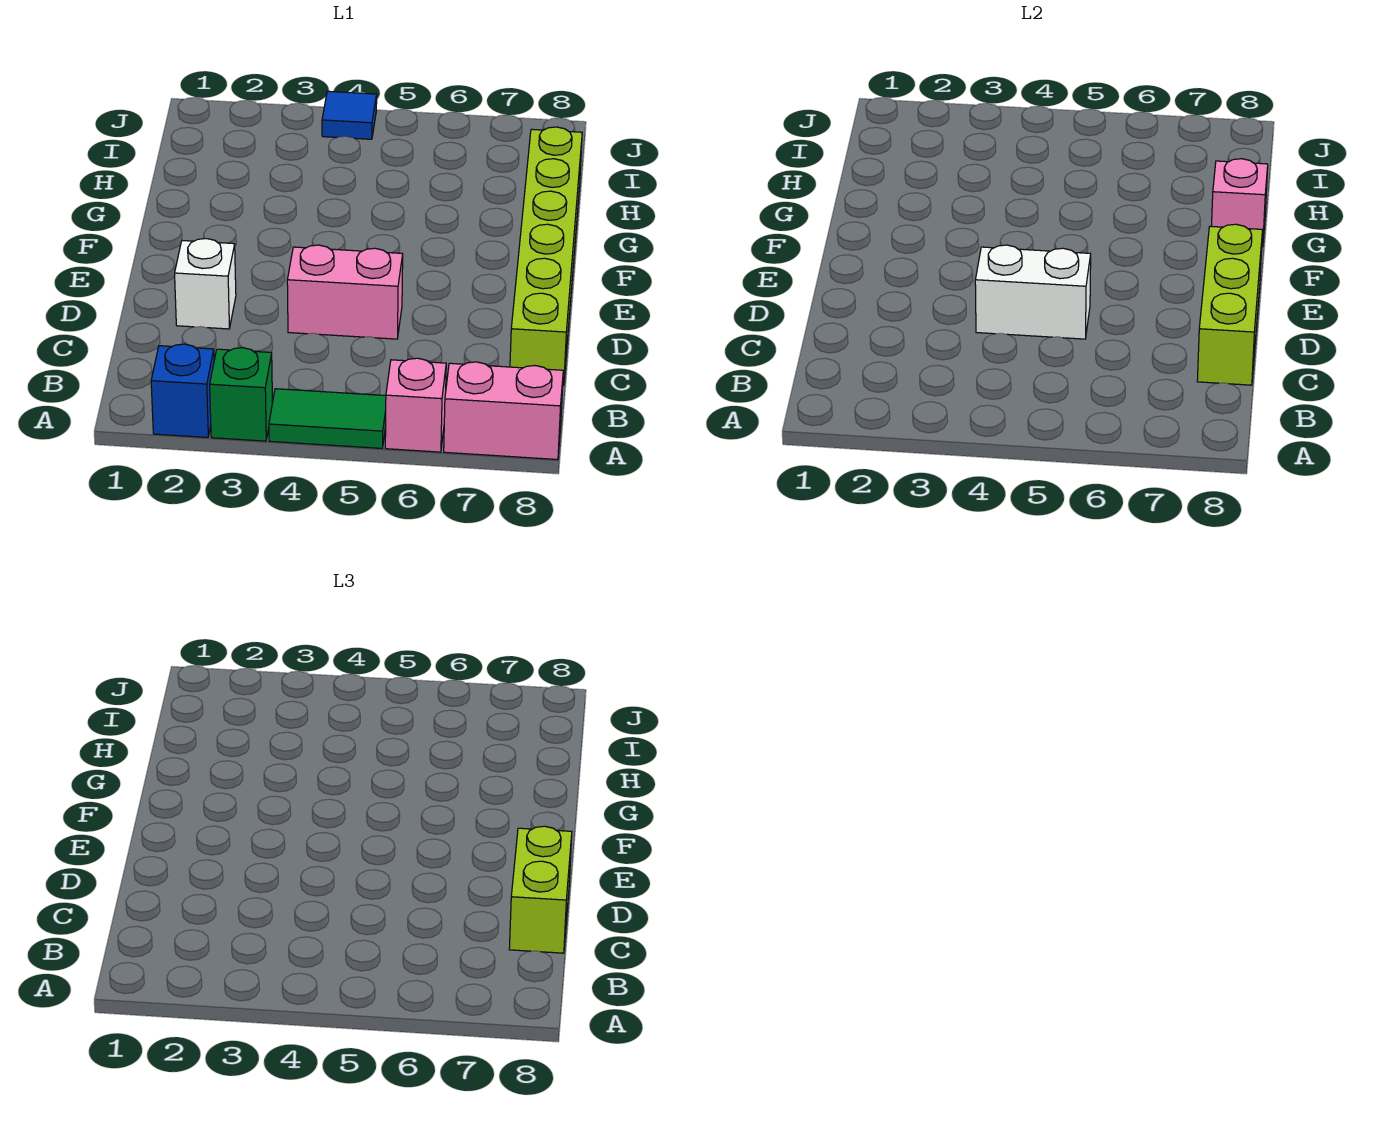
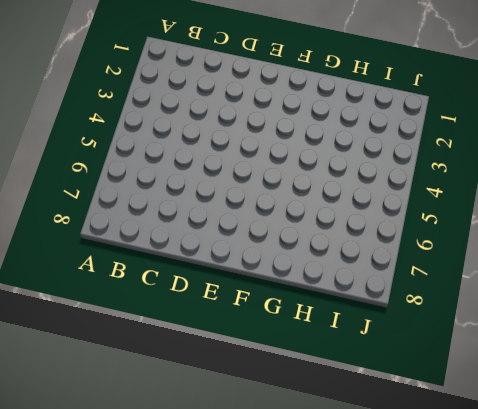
none -> blue brick A2 level 1
none -> green brick A3 level 1
none -> green tile A4:A5 level 1

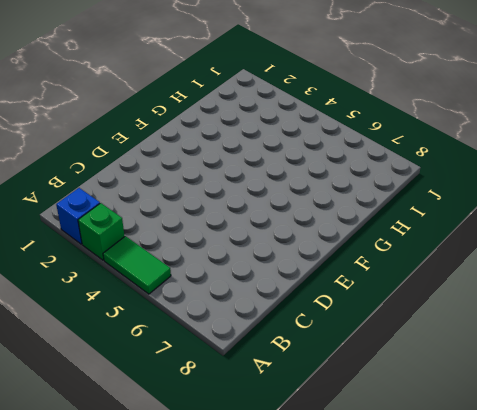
none -> pink brick A6 level 1
none -> pink brick A7:A8 level 1
none -> lime brick C8:H8 level 1

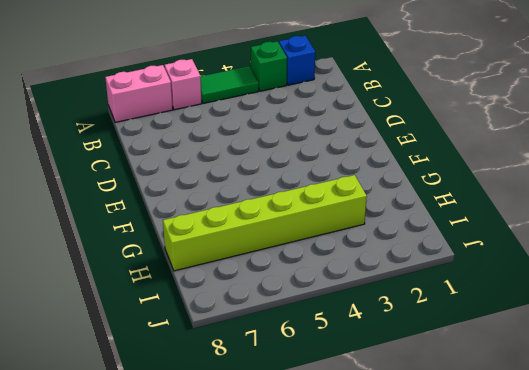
lime brick H3:H8 level 1 -> lime brick C8:H8 level 1
none -> white brick D2 level 1
none -> pink brick D4:D5 level 1
none -> blue tile J4 level 1

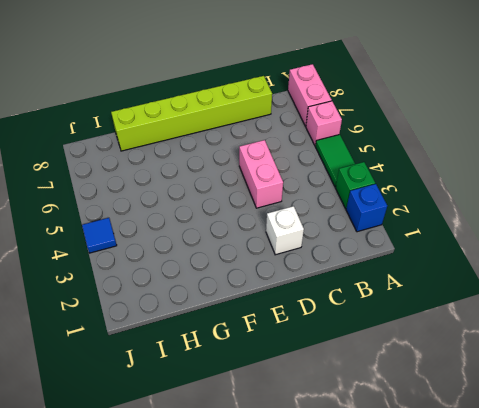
none -> lime brick C8:E8 level 2
none -> white brick D4:D5 level 2
none -> pink brick G8 level 2

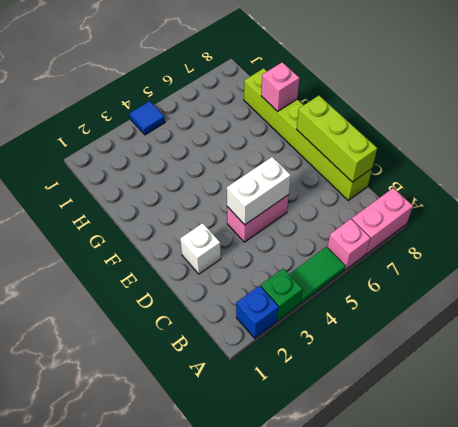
none -> lime brick C8:D8 level 3

